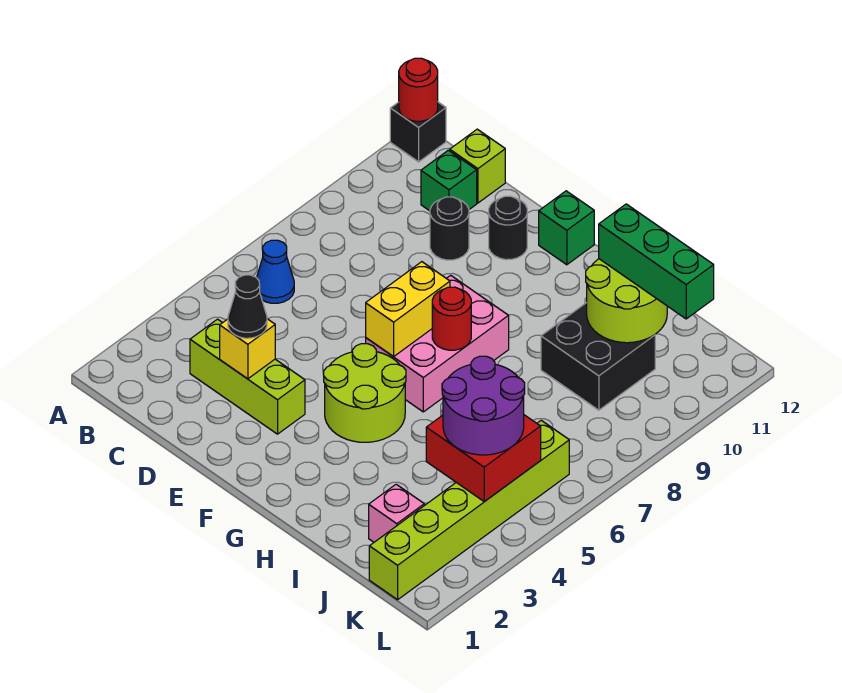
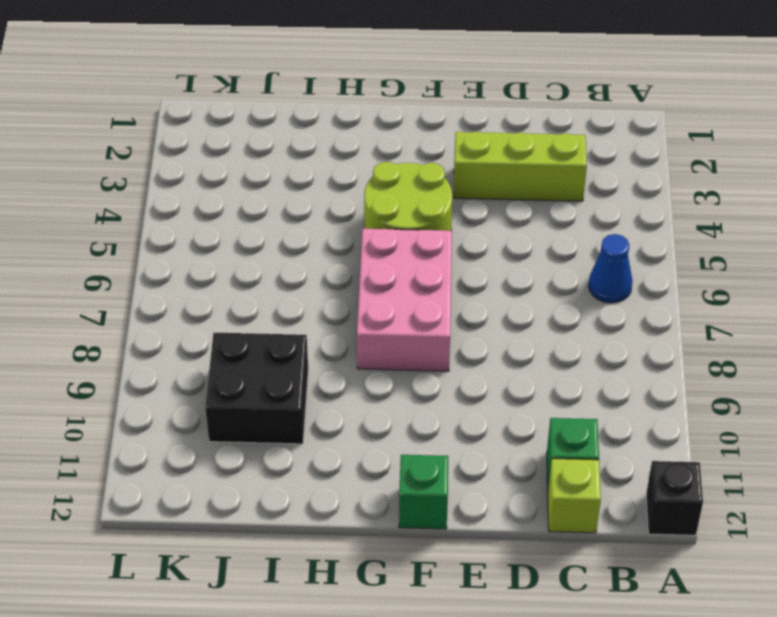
none -> black round brick D10 level 1
none -> black round brick E11 level 1
none -> pink brick J2 level 1

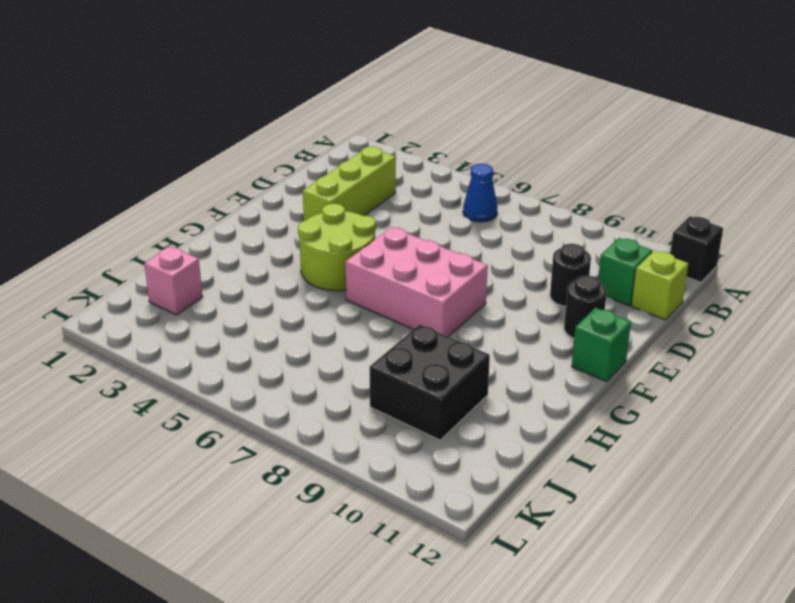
none -> lime brick K1:K6 level 1
none -> red round brick A12 level 2
none -> yellow brick D3 level 2

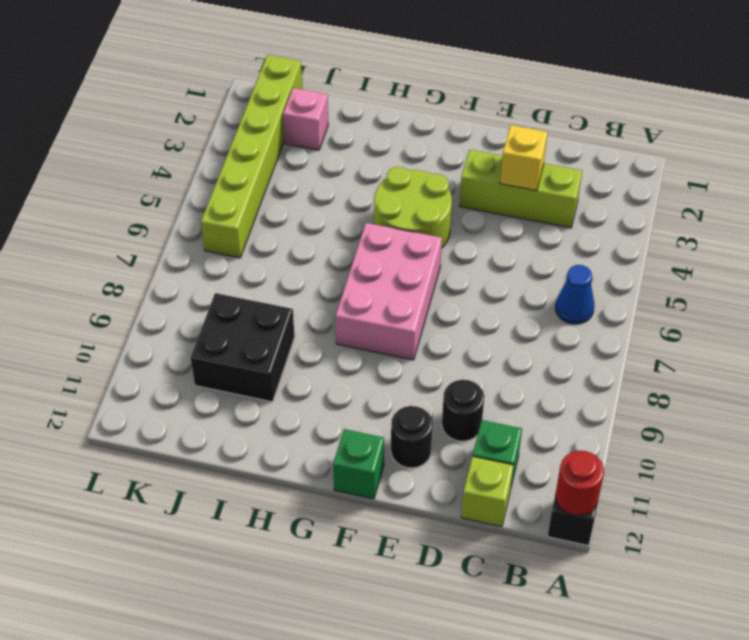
none -> yellow brick F6:F7 level 2
none -> red round brick G7 level 2
none -> lime round brick I10:J11 level 2

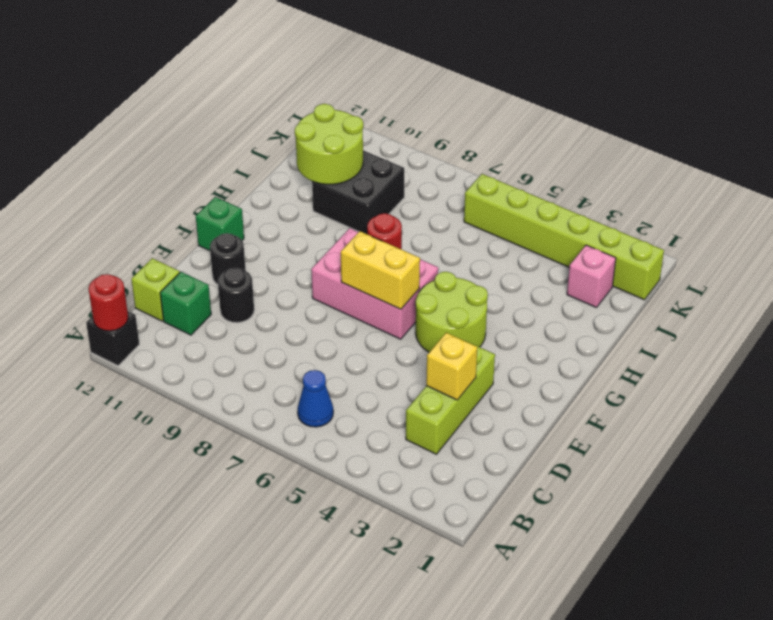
none -> red brick J4:K5 level 2
none -> black cone D3 level 3
none -> green brick I11:K11 level 3

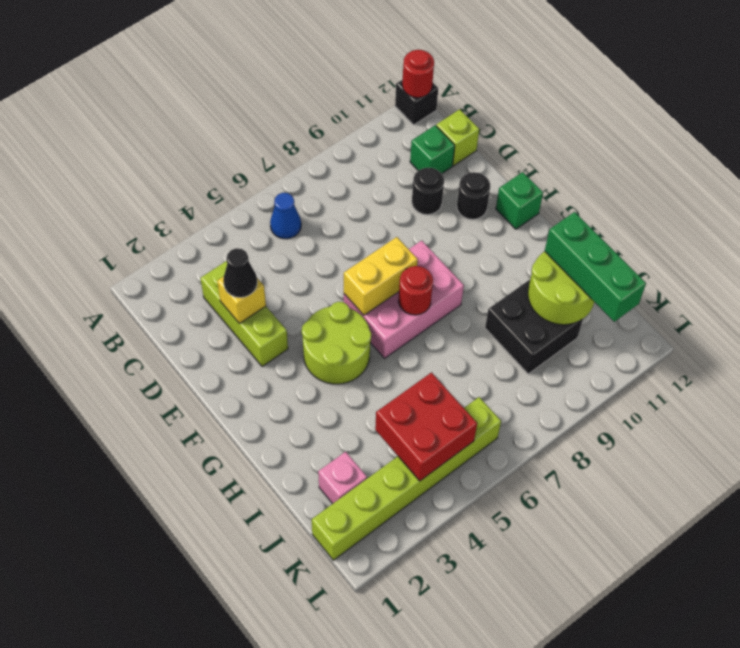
none -> purple round brick J4:K5 level 3

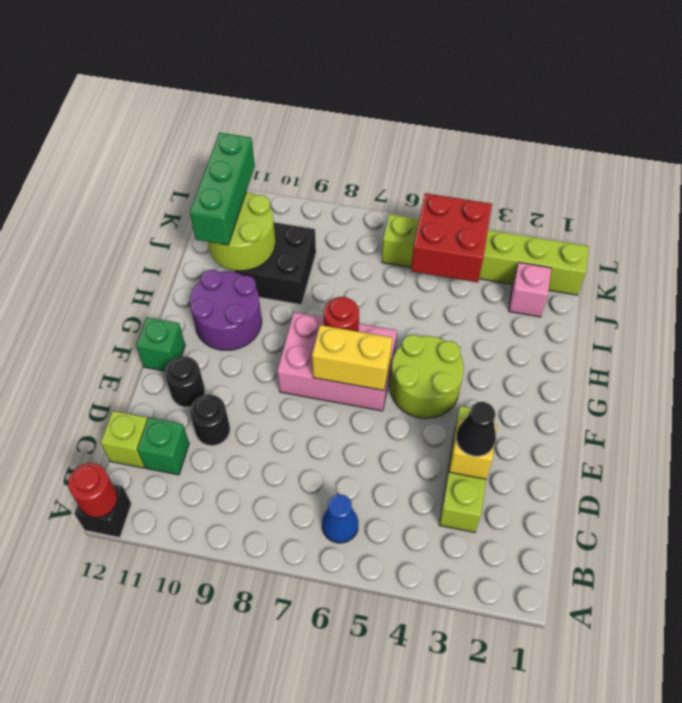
purple round brick G10:H11 level 1 -> purple round brick J4:K5 level 3

